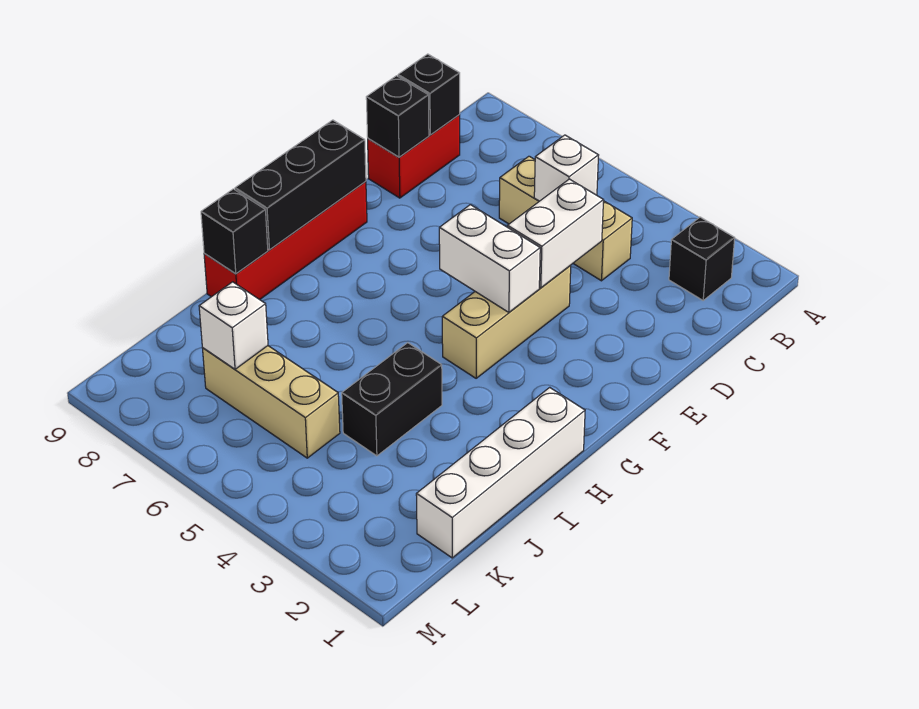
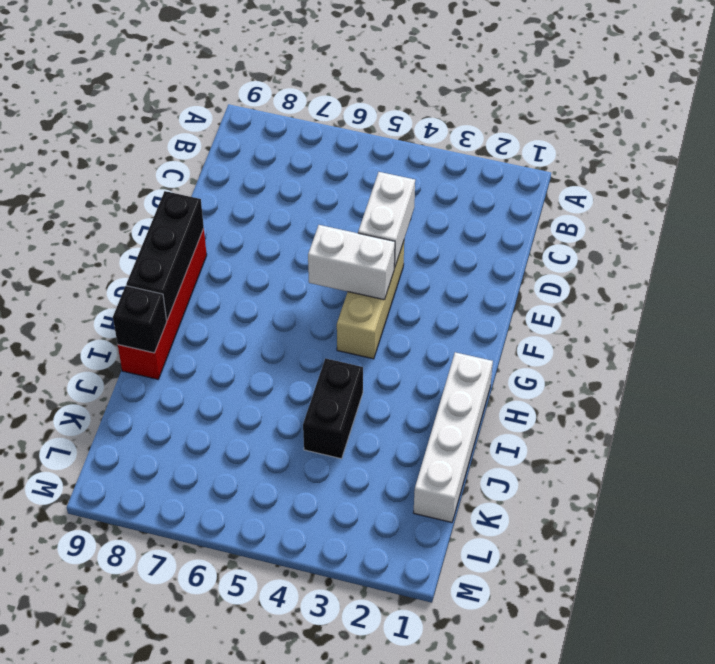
none -> black brick B2 level 1
none -> tan brick C4:C6 level 1
none -> red brick C9:D9 level 1

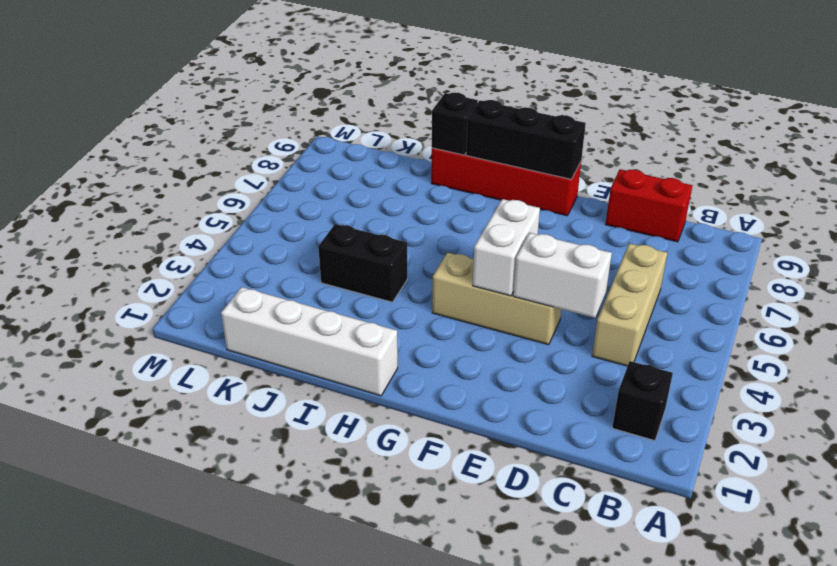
none -> tan brick K5:K7 level 1
none -> white brick C5 level 2
none -> black brick C9 level 2

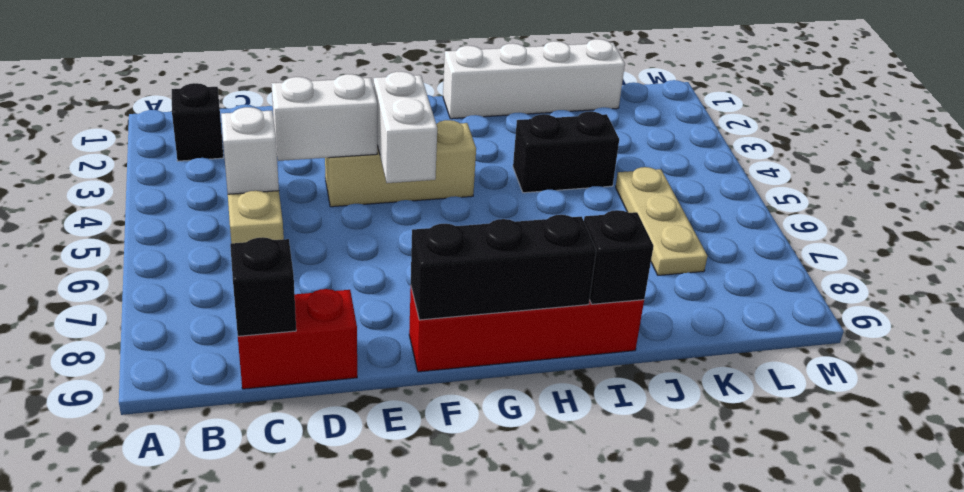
tan plate K5:K7 level 1 -> tan brick K5:K7 level 1
none -> black brick D9 level 2
none -> white brick K7 level 2

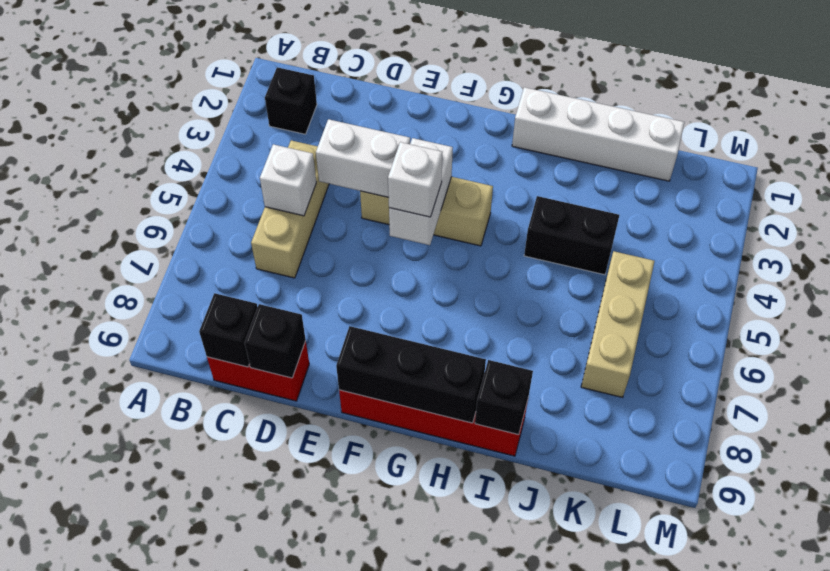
white brick F5 level 3 -> white brick K7 level 2

